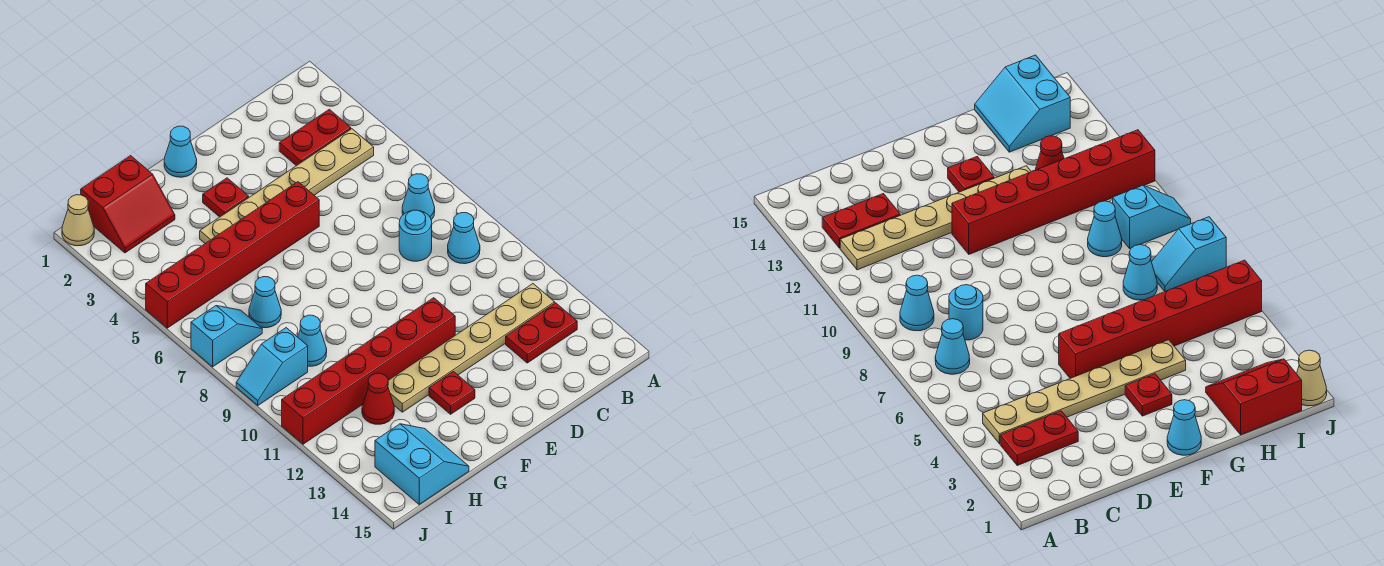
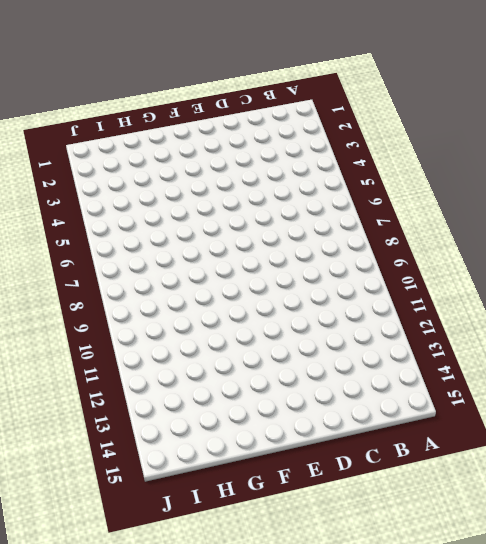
none -> red plate B3:C3 level 1
none -> tan plate B4:G4 level 1
none -> cyan cone B7 level 1

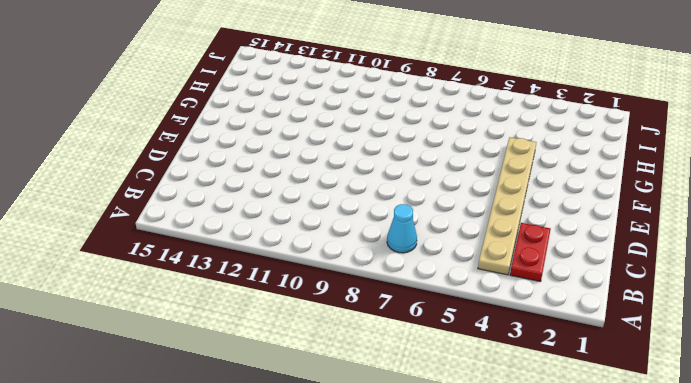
none -> cyan cone B9 level 1
none -> tan plate B12:G12 level 1
none -> red plate B13:C13 level 1

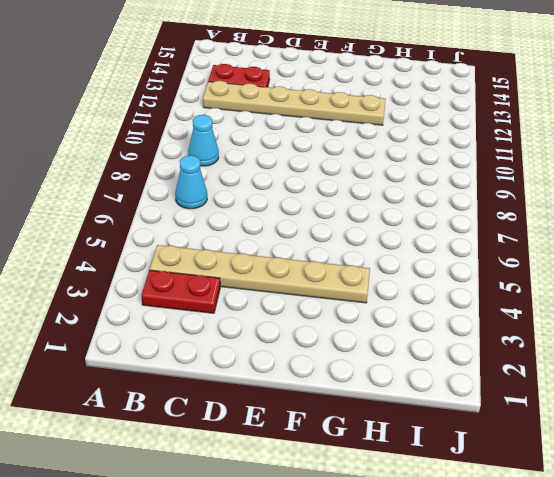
none -> cyan round brick C8 level 1
none -> red brick E5:J5 level 1
none -> red brick E11:J11 level 1

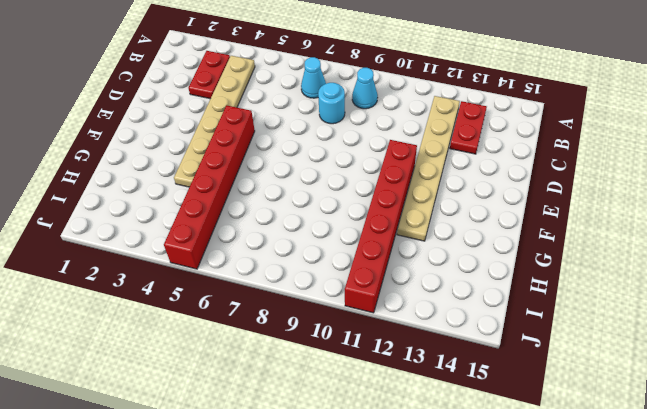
none -> cyan cone F1 level 1
none -> red plate F3 level 1
none -> red plate F13 level 1

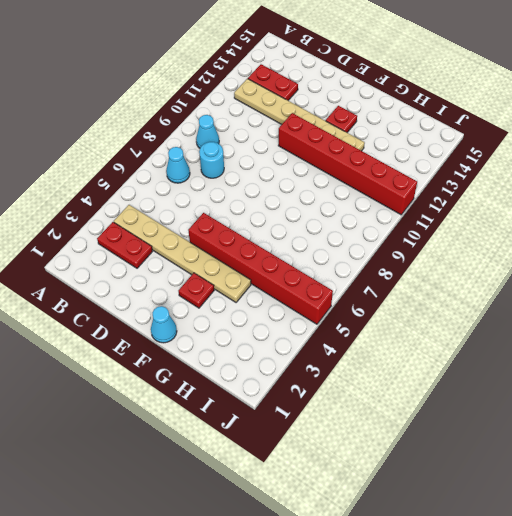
none -> red slope H1:I2 level 1 top 1
none -> cyan cone H7 level 1
none -> cyan cone H9 level 1

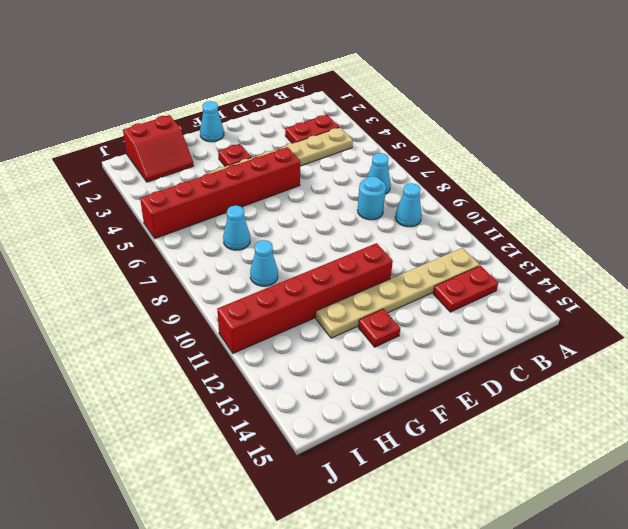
none -> red cone H12 level 1
none -> cyan slope H14:I15 level 1 top I
none -> cyan slope I7:J7 level 1 top J

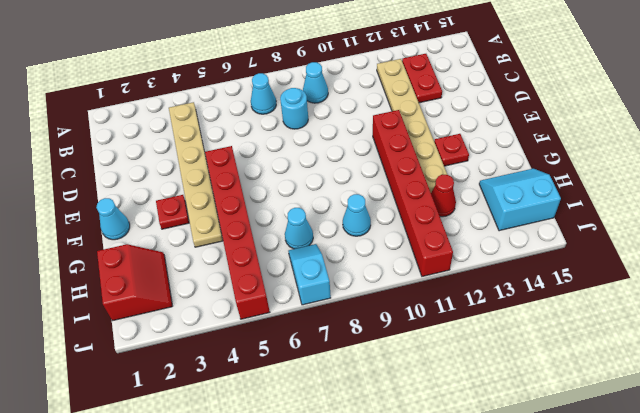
none -> red plate B3:C3 level 1
none -> cyan slope I9:J9 level 1 top I
none -> tan cone J1 level 1

